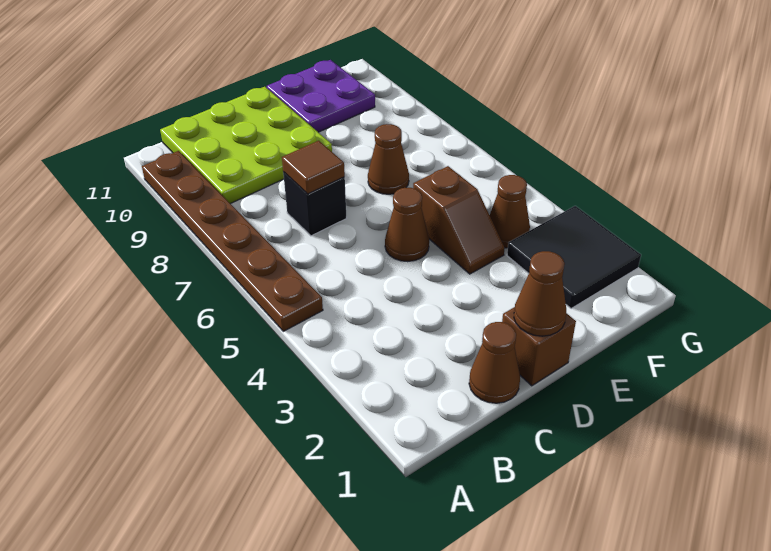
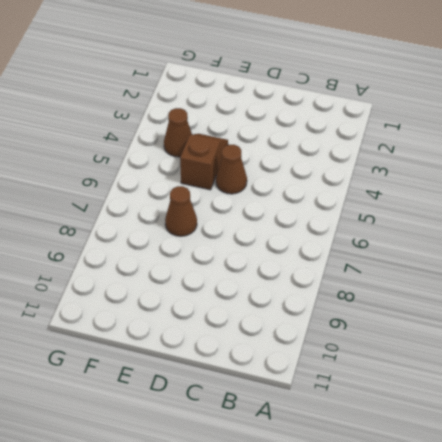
none -> brown plate A5:A10 level 1
none -> lime plate B9:D11 level 1
none -> brown cone C1 level 1

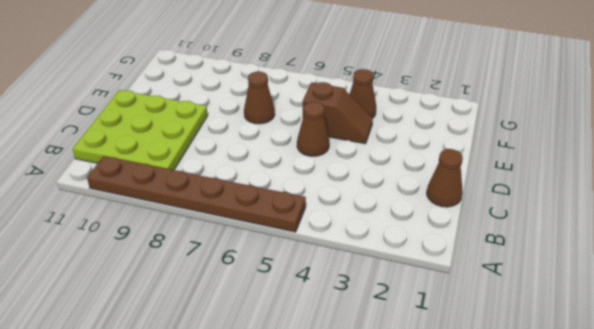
none -> black brick C7 level 1
none -> brown brick D1 level 1
none -> purple plate E10:F11 level 1

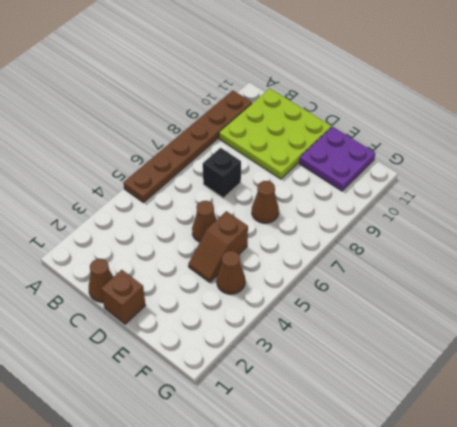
none -> black tile F2:G3 level 1
none -> brown tile C7 level 2
none -> brown cone D1 level 2

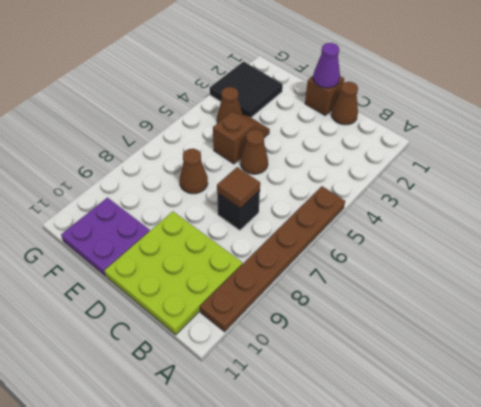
purple cone D1 level 2 -> brown cone D1 level 2

